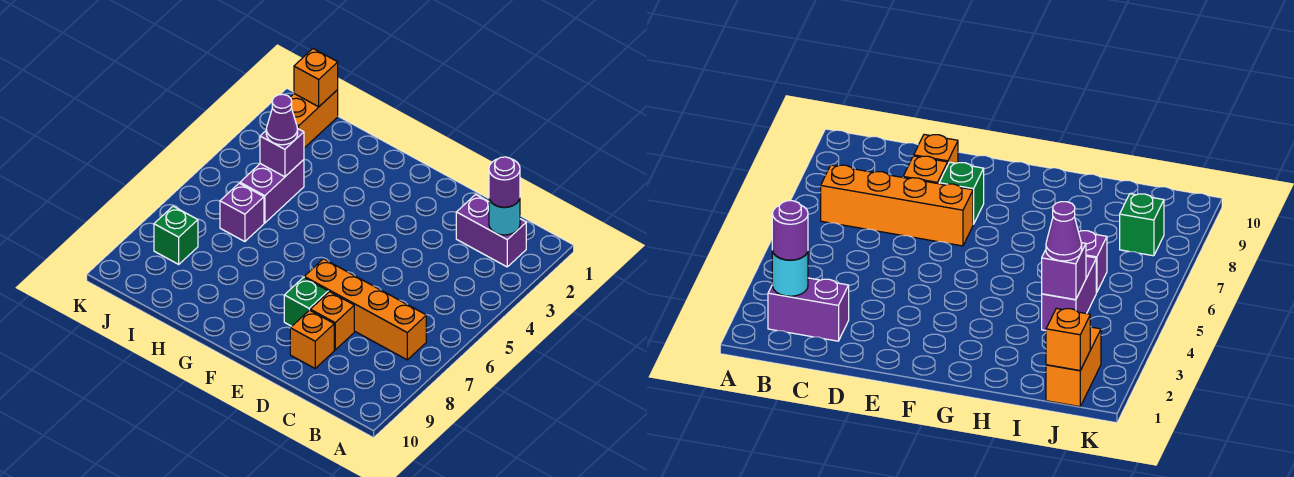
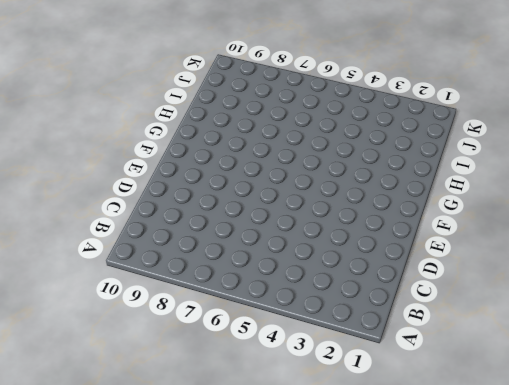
none -> purple brick B2:C2 level 1
none -> orange brick B7:E7 level 1
none -> orange brick D8 level 1

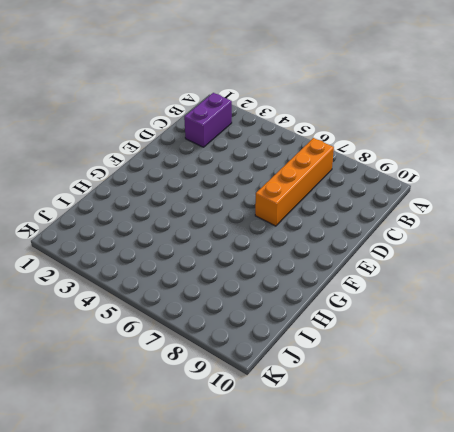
none -> orange brick D8 level 1
none -> orange brick D9 level 1
none -> green brick E8 level 1

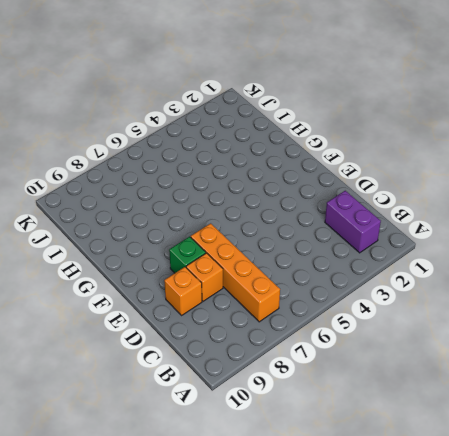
none -> purple brick I4:I5 level 1
none -> purple brick I6 level 1
none -> orange brick J1:J2 level 1

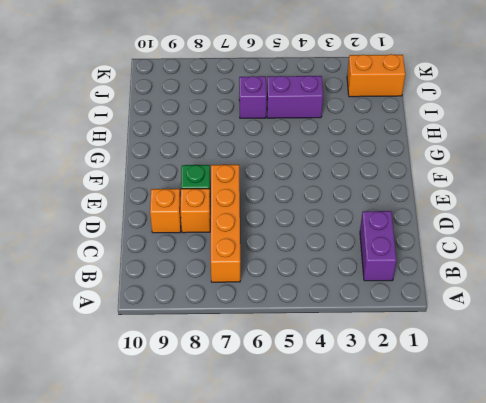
none -> green brick J8 level 1
none -> cyan round brick B2 level 2
none -> purple brick I4 level 2

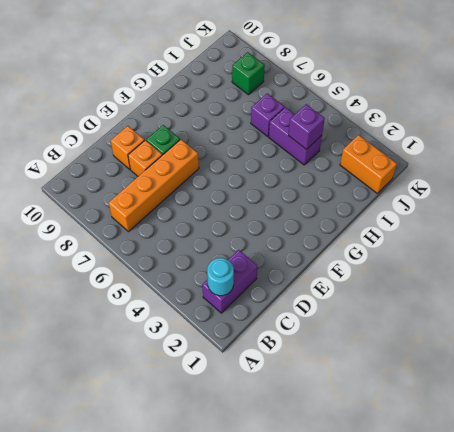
none -> orange brick J1 level 2
none -> purple round brick B2 level 3
none -> purple cone I4 level 3

